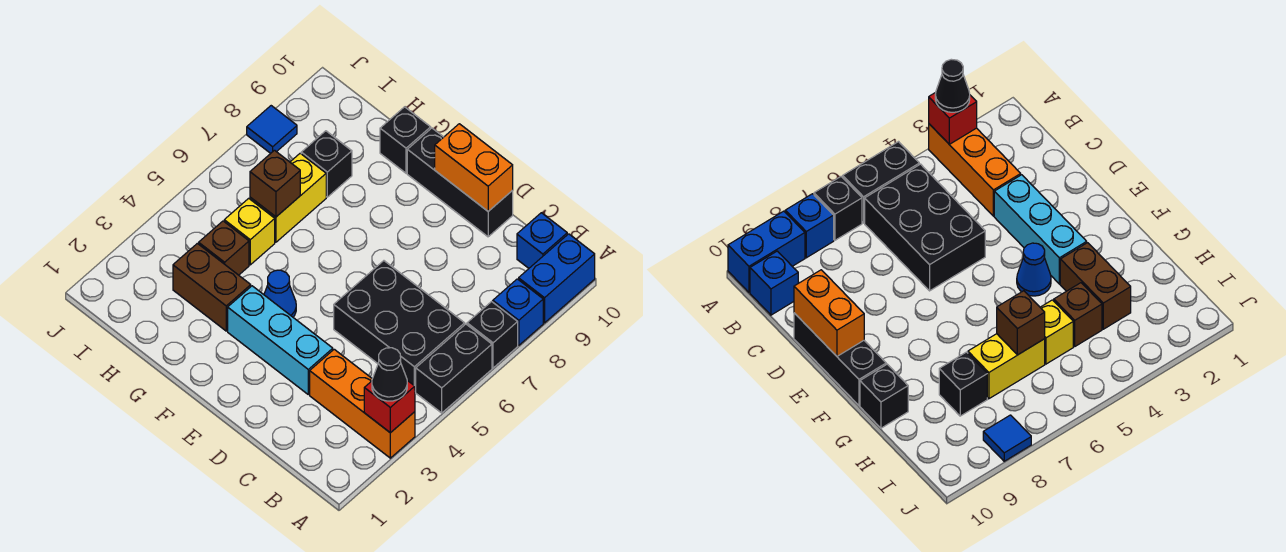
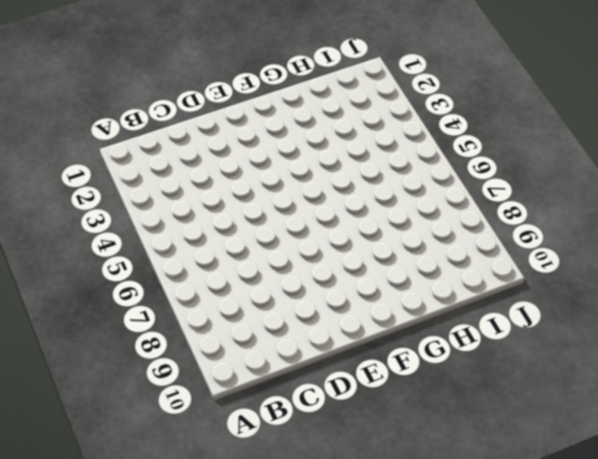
none -> orange brick A3:C3 level 1
none -> black brick A5:A6 level 1
none -> black brick A7 level 1

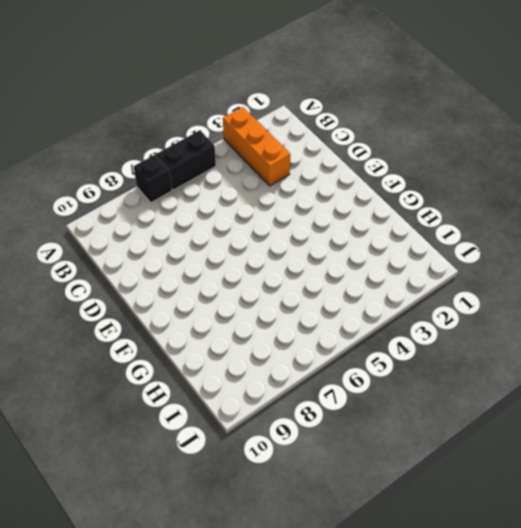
none -> blue brick A8 level 1
none -> blue brick A9:A10 level 1
none -> black brick B5:D6 level 1

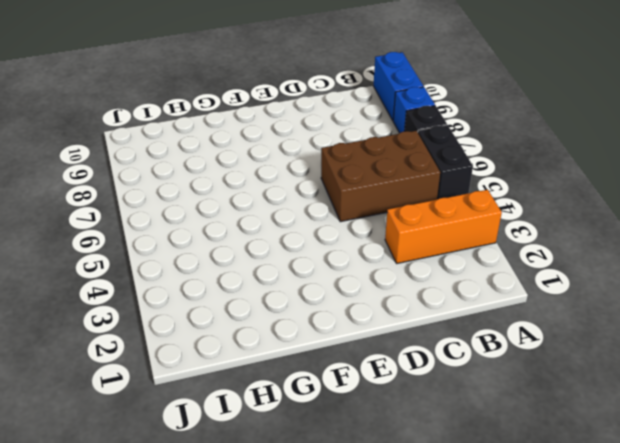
brown brick B5:D6 level 1 -> black brick B5:D6 level 1
none -> blue brick B10 level 1
none -> cyan brick D3:F3 level 1
none -> black brick D10:F10 level 1

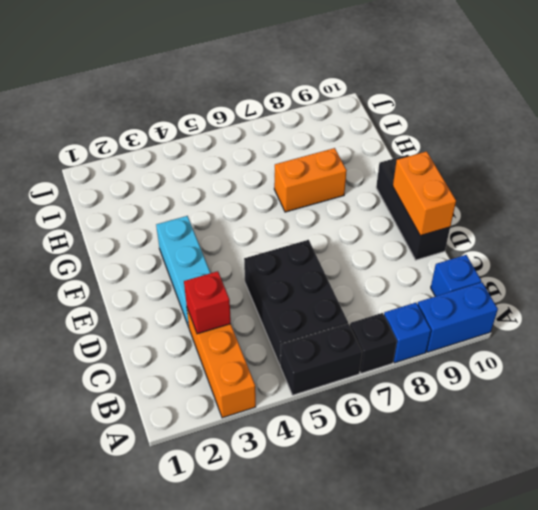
red brick C3 level 2 -> red brick A3 level 2
orange brick G7:G8 level 1 -> none
none -> blue cone F4 level 1
none -> brown brick G3:H3 level 1
none -> black brick G10 level 1

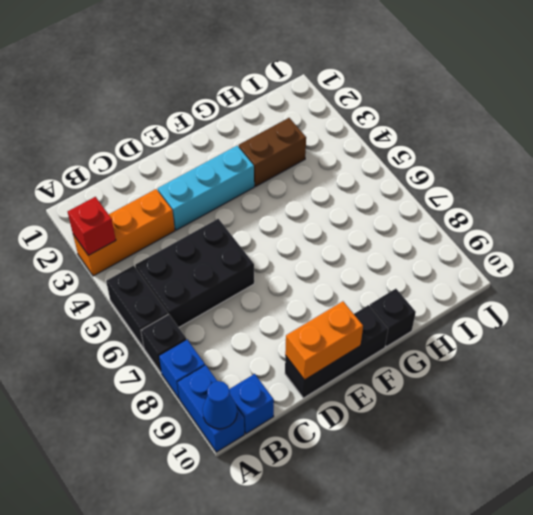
blue cone A10 level 2 -> blue cone F4 level 1
none -> brown brick H4 level 1
none -> yellow brick H5 level 1
none -> yellow brick H6:H7 level 1

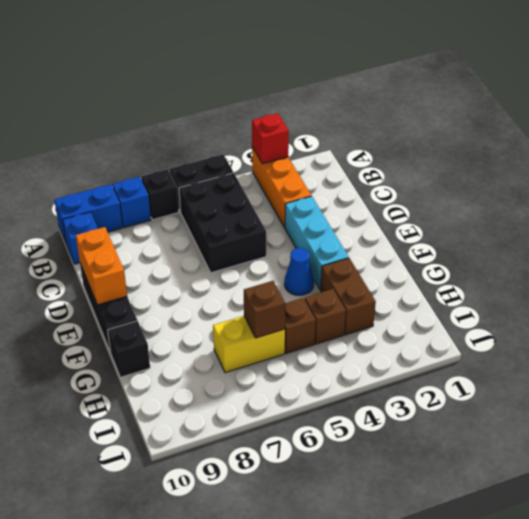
brown brick H5 level 1 -> yellow brick H5 level 1
none -> black brick H8 level 1
none -> blue tile J8 level 1
none -> black cone A3 level 3

